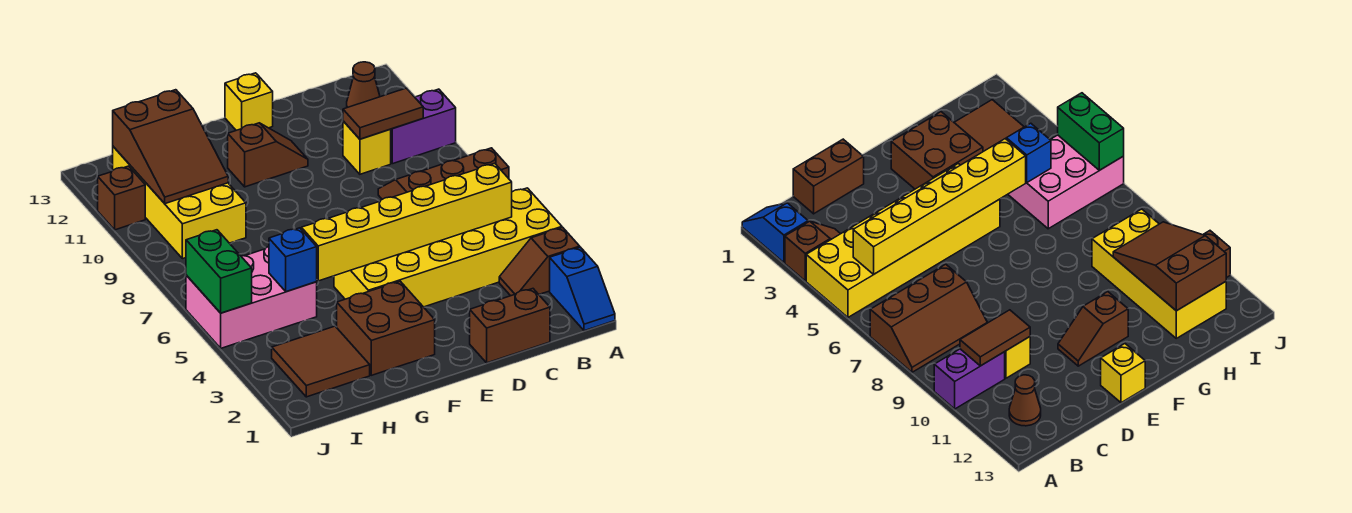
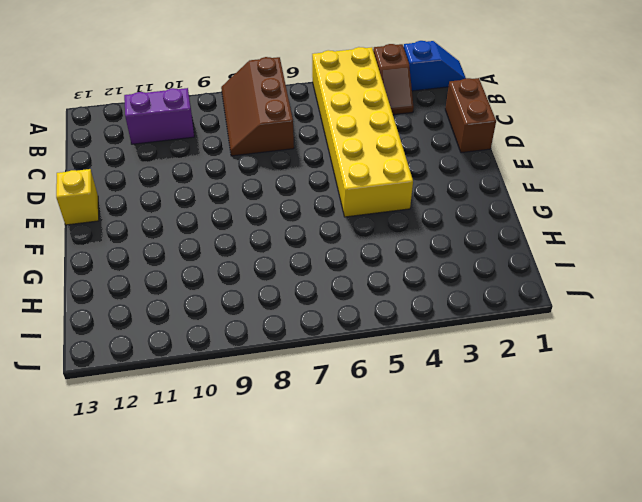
purple brick B10:B11 level 1 -> purple brick A10:B10 level 1
none -> brown cone B12 level 1
none -> yellow brick C10 level 1
none -> brown slope E11:F11 level 1 top F

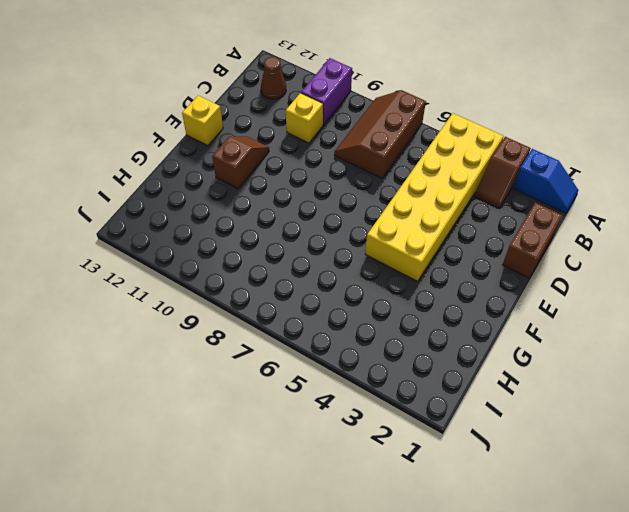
none -> brown brick F2:G3 level 1
none -> brown tile H2:I3 level 1
none -> pink brick H5:J6 level 1

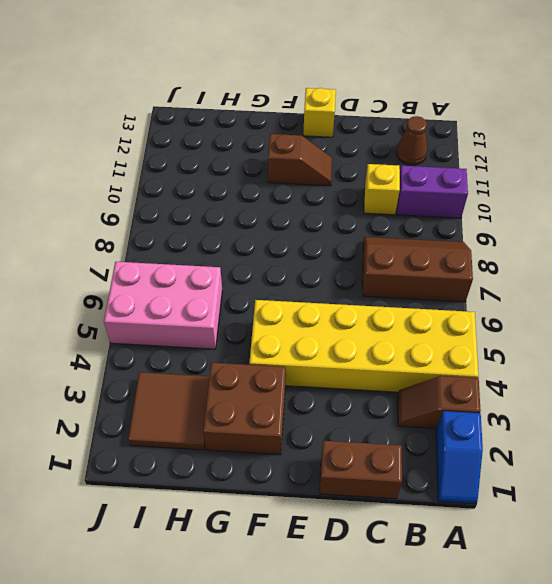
none -> yellow brick H9:I12 level 1
none -> brown brick J11 level 1
none -> yellow brick B5:G5 level 2

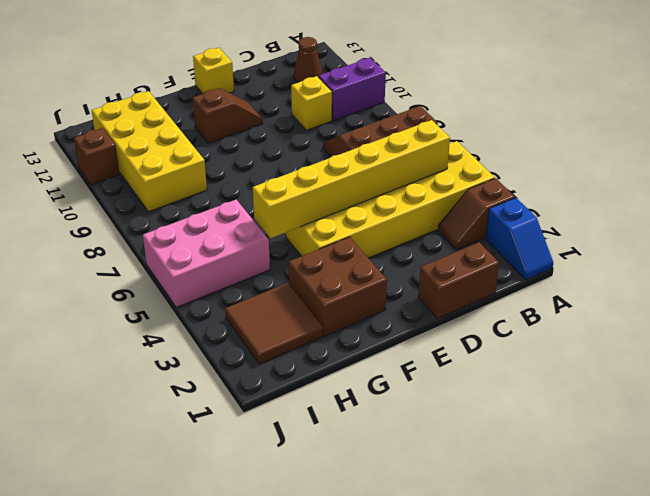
none -> brown tile B10:C10 level 2
none -> blue brick H5 level 2
none -> brown slope H10:I12 level 2 top 12

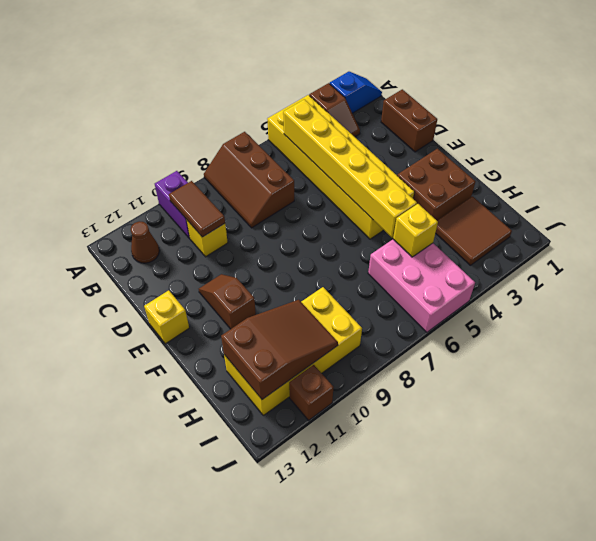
yellow brick H5 level 2 -> blue brick H5 level 2
none -> green brick J5:J6 level 2

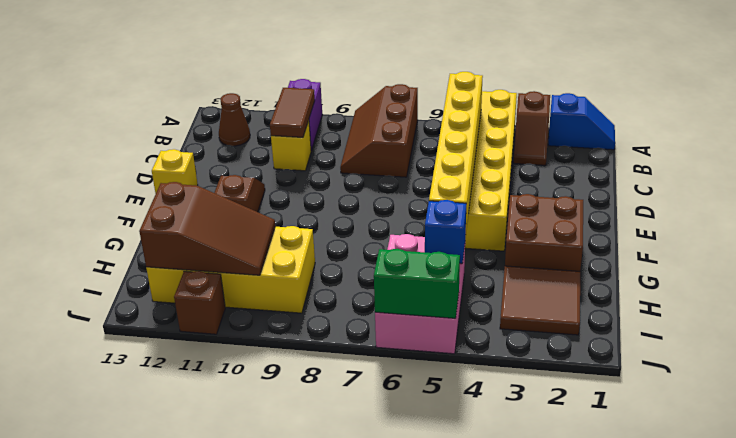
none -> brown brick C1:D1 level 1

